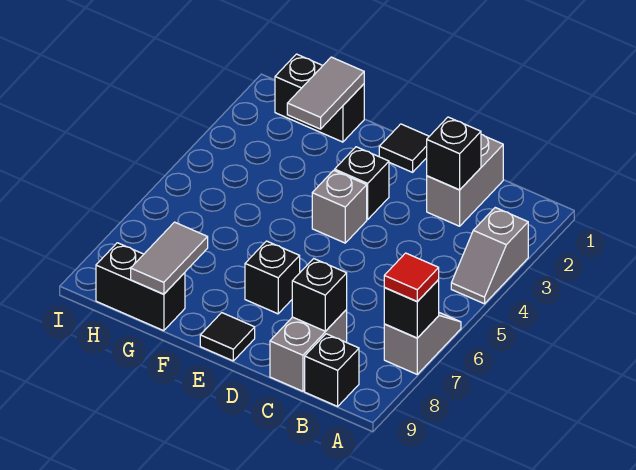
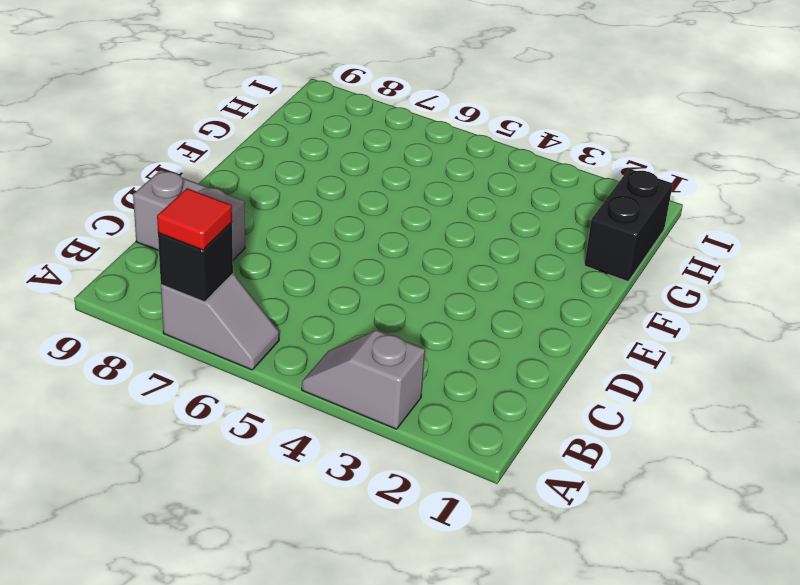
none -> black brick B9 level 1
none -> grey brick C1:C2 level 1
none -> black tile E1 level 1

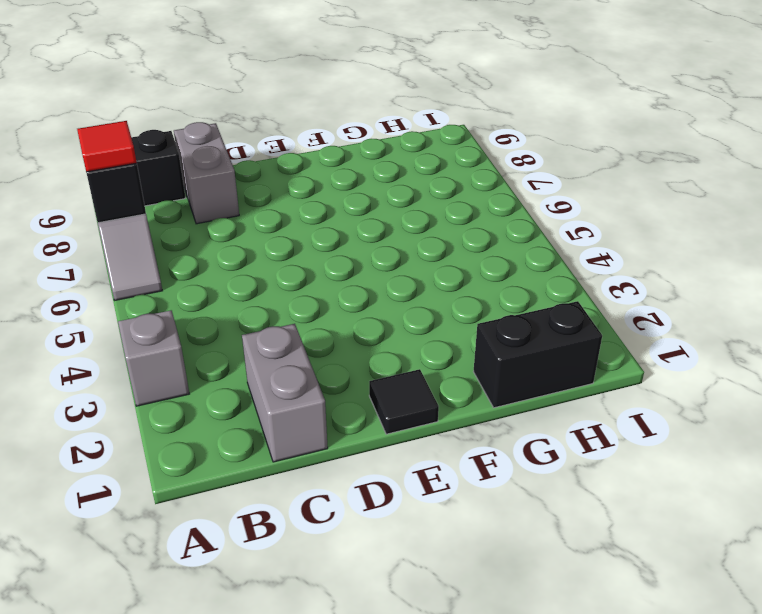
none -> black brick E3 level 1
none -> grey brick E4 level 1
none -> black brick E7 level 1

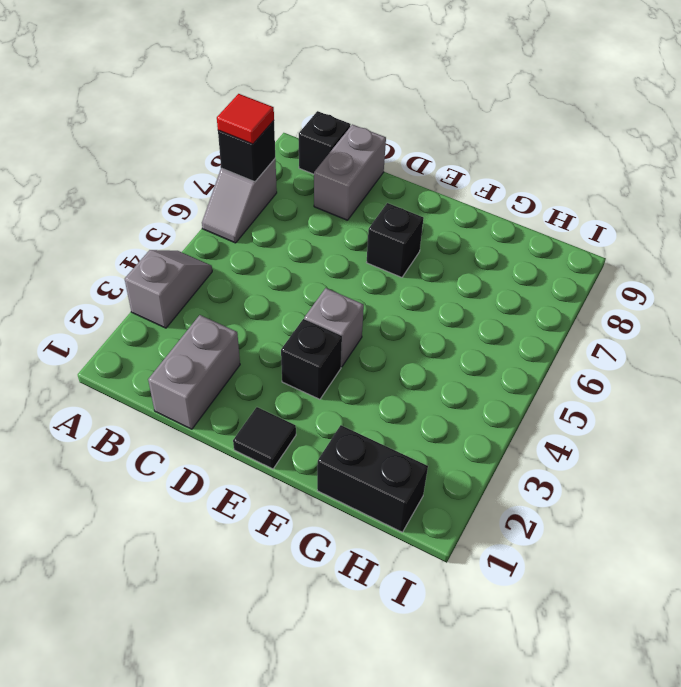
none -> black tile E9 level 1
none -> black brick G9:H9 level 1
none -> black brick C2 level 2

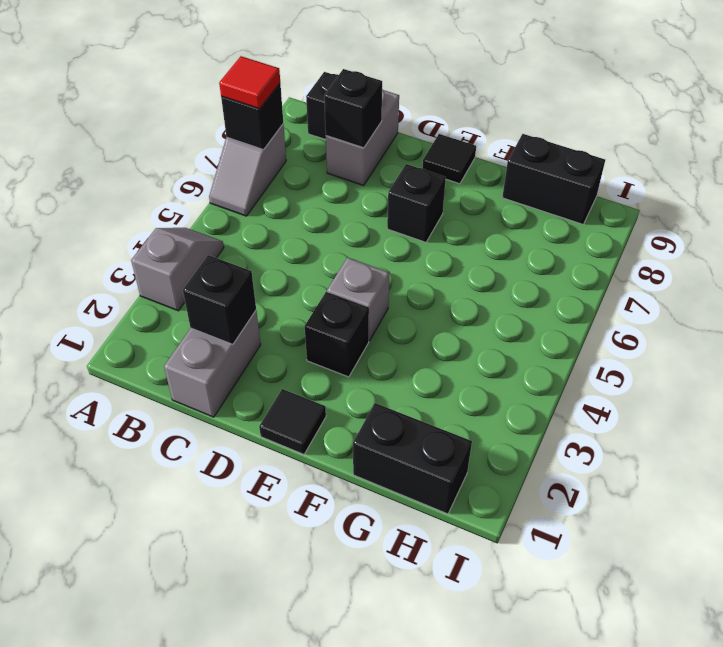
none -> grey tile G1:G2 level 2
none -> grey tile G8:G9 level 2

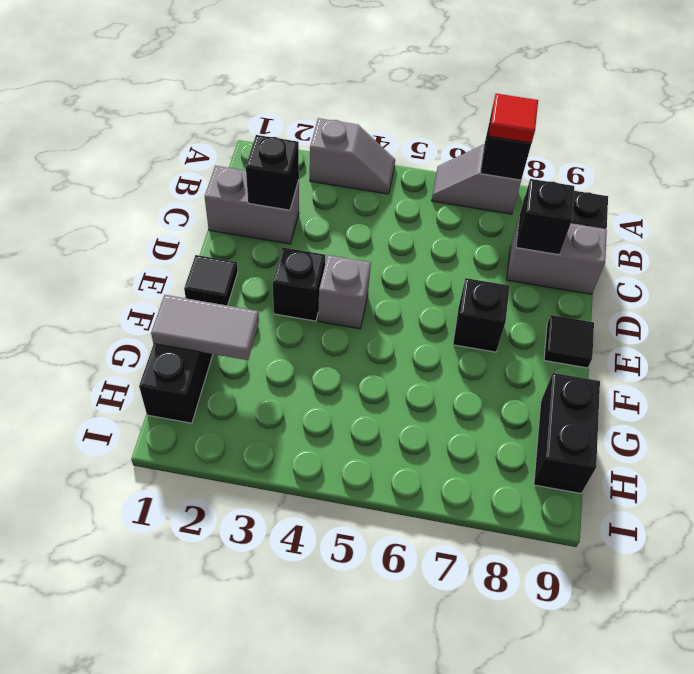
none -> grey tile G8:G9 level 2

